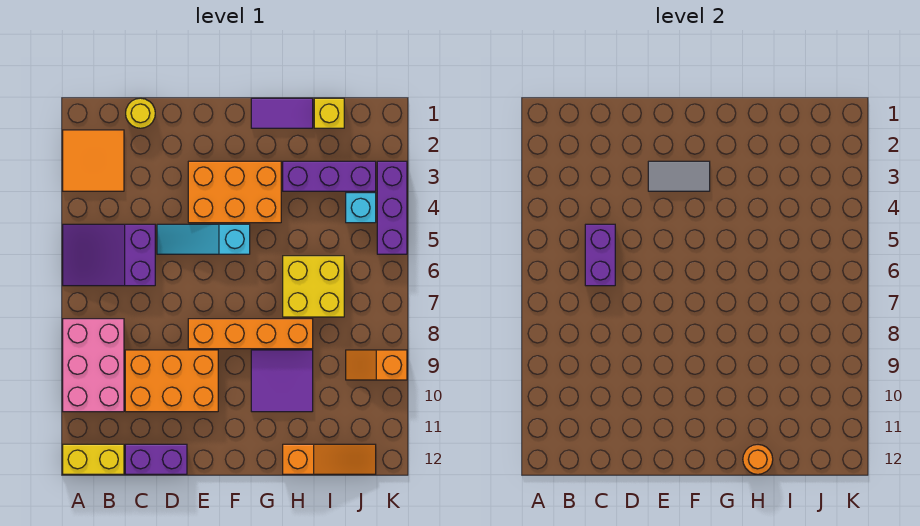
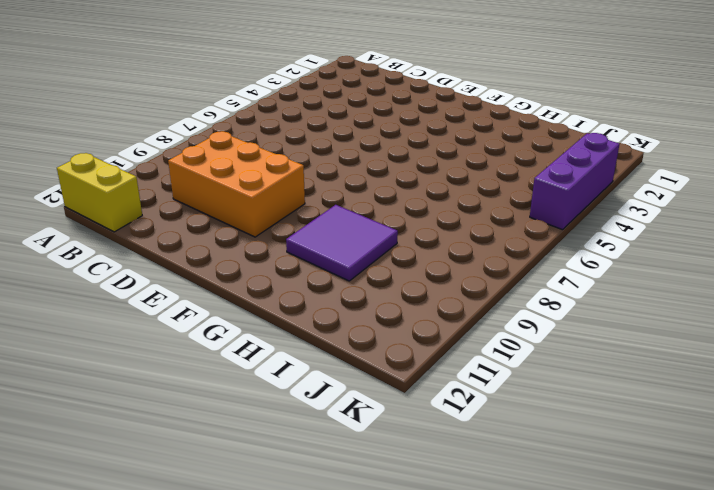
none -> orange tile A2:B3 level 1
none -> purple slope A5:C6 level 1 top C
none -> pink brick A8:B10 level 1

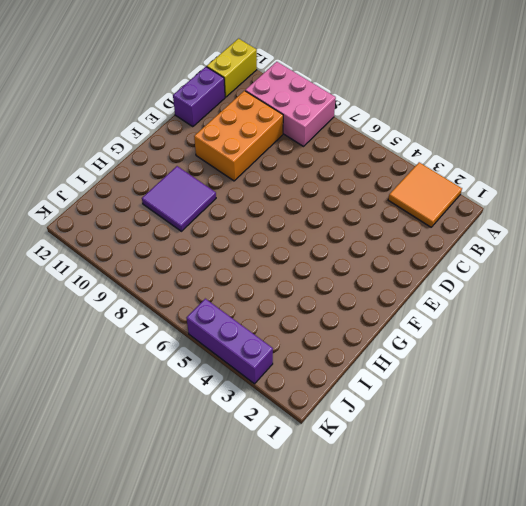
none -> purple slope A5:C6 level 1 top C
none -> yellow round brick C1 level 1
none -> cyan slope D5:F5 level 1 top F

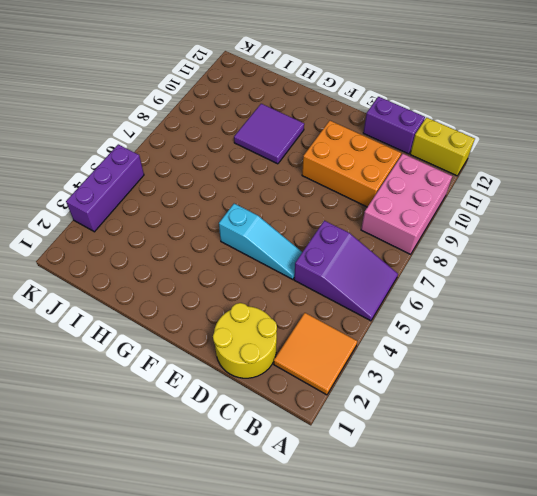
yellow round brick C1:D2 level 1 -> yellow round brick C1 level 1
none -> orange brick E3:G4 level 1
none -> orange brick E8:H8 level 1
none -> purple tile G1:H1 level 1

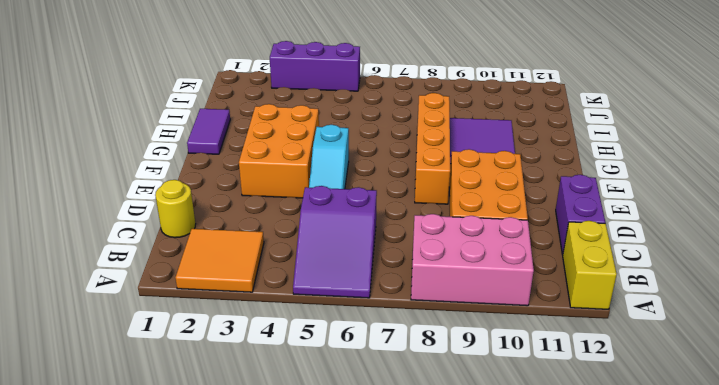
none -> purple brick H3:J3 level 1
none -> yellow brick H6:I7 level 1
none -> orange slope H12:J12 level 1 top H

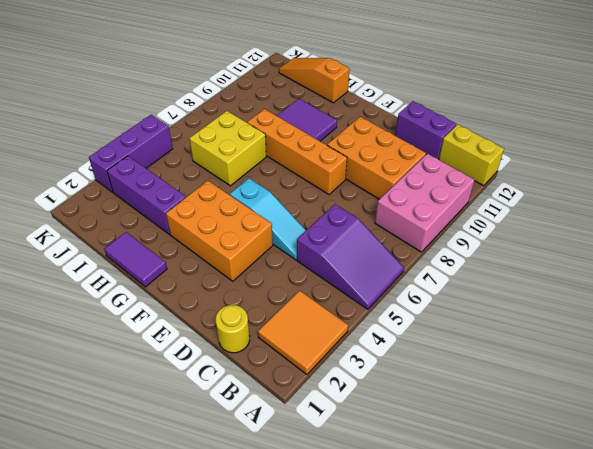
none -> yellow brick I1 level 1
none -> cyan brick J4 level 1
none -> orange slope J9:K9 level 1 top K

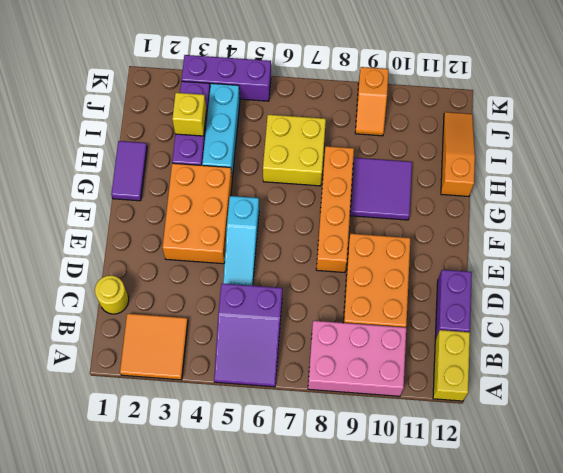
cyan brick H4:J4 level 1 -> cyan brick J4 level 1
yellow brick I3 level 2 -> yellow brick I1 level 1
none -> purple brick C5:C6 level 2
none -> grey tile E3:F3 level 2
none -> orange round brick H12 level 2

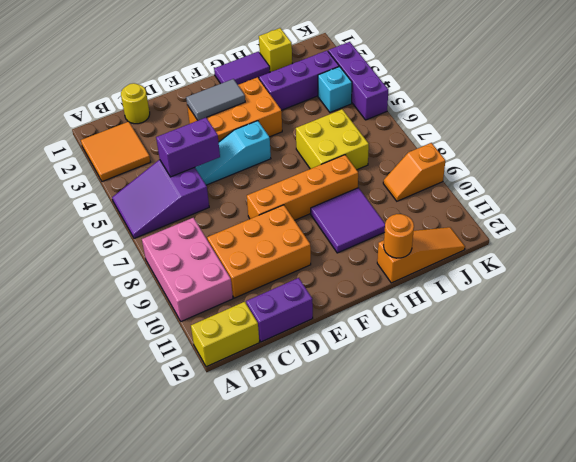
purple brick C5:D5 level 2 -> purple brick C5:C6 level 2

